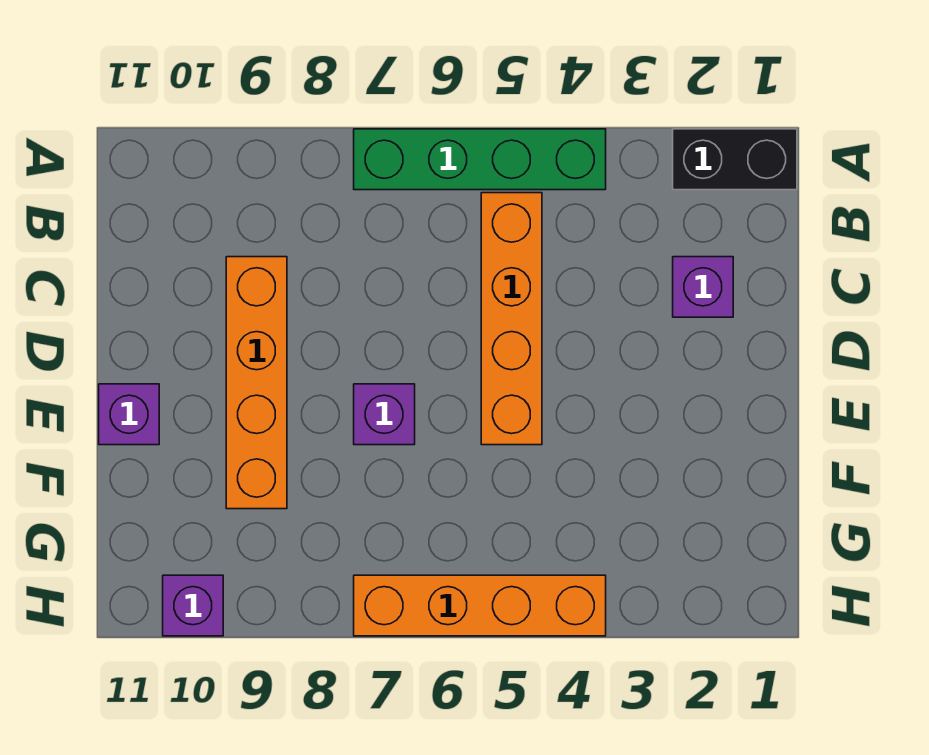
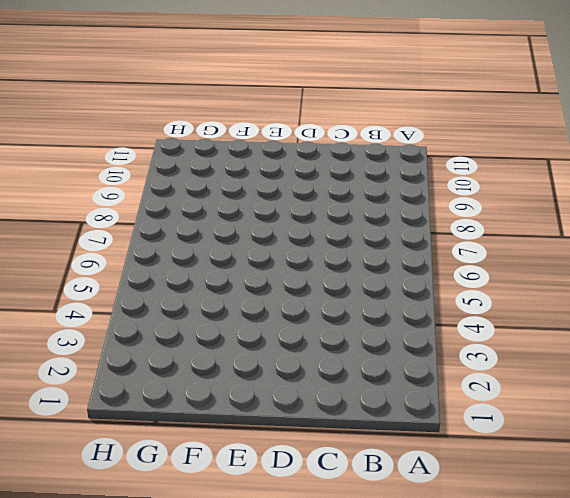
none -> black brick A1:A2 level 1
none -> green brick A4:A7 level 1

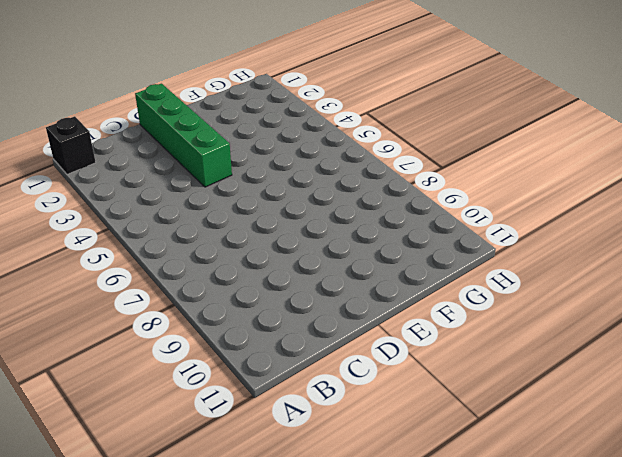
black brick A1 level 1 -> black brick A1:A2 level 1
green brick D1:D4 level 1 -> green brick A4:A7 level 1
none -> orange brick B5:E5 level 1
none -> purple brick C2 level 1

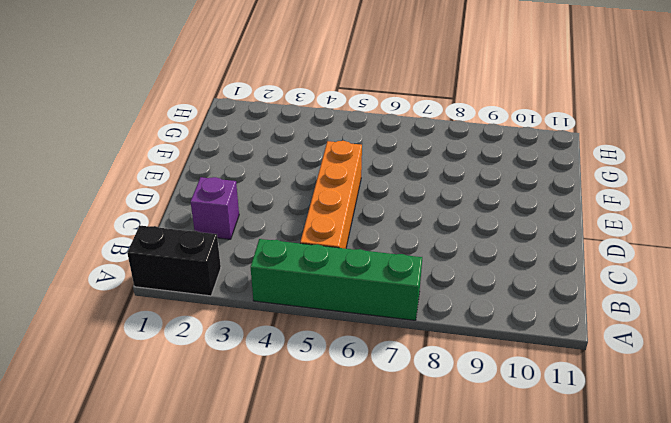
none -> orange brick C9:F9 level 1
none -> purple brick E7 level 1

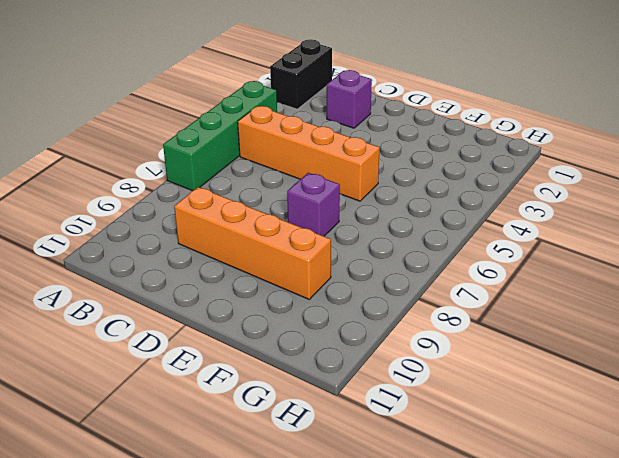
none -> purple brick E11 level 1
none -> orange brick H4:H7 level 1

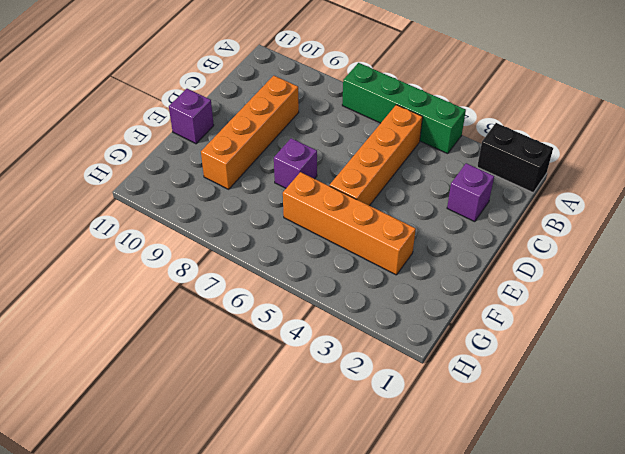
orange brick F3:F6 level 1 -> orange brick H4:H7 level 1
none -> purple brick H10 level 1

